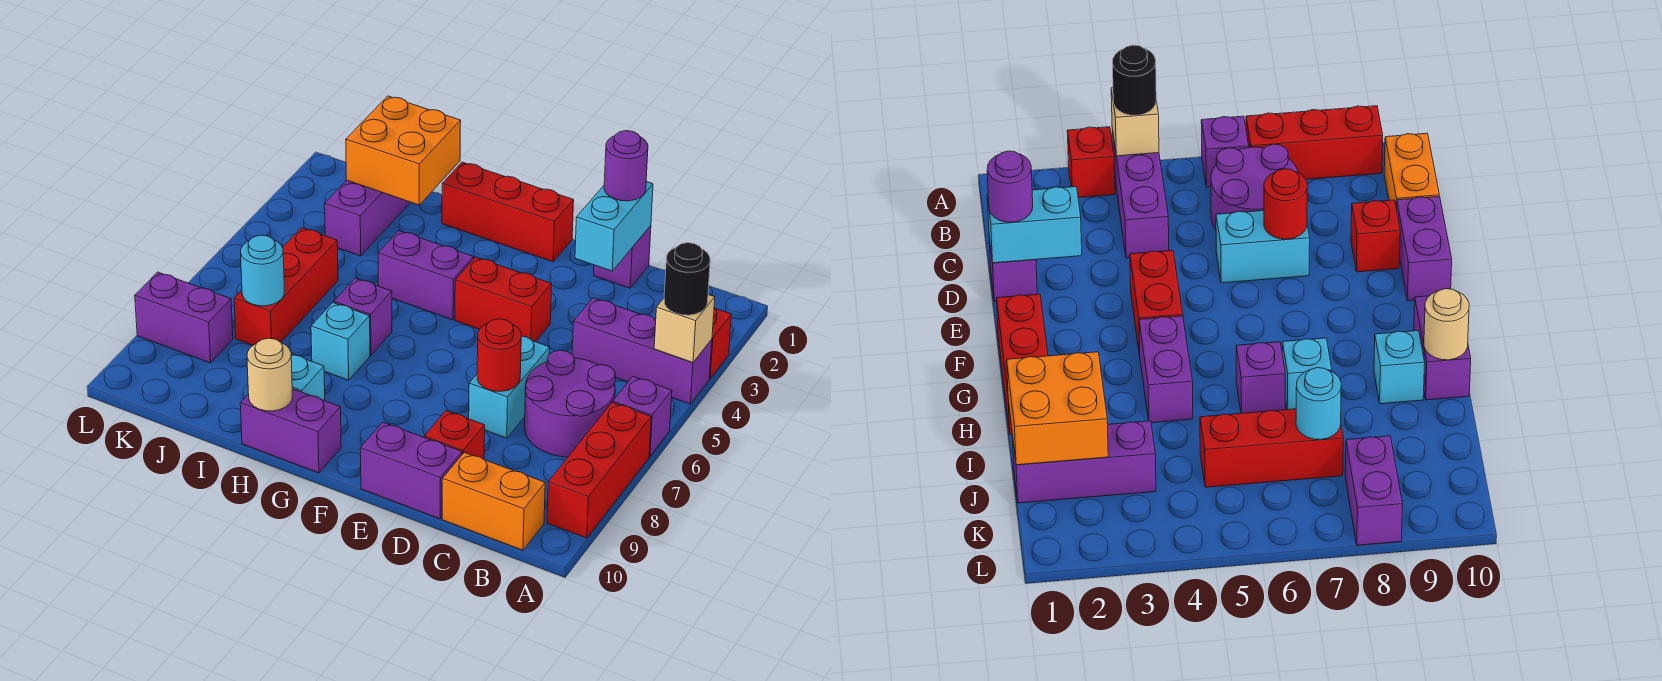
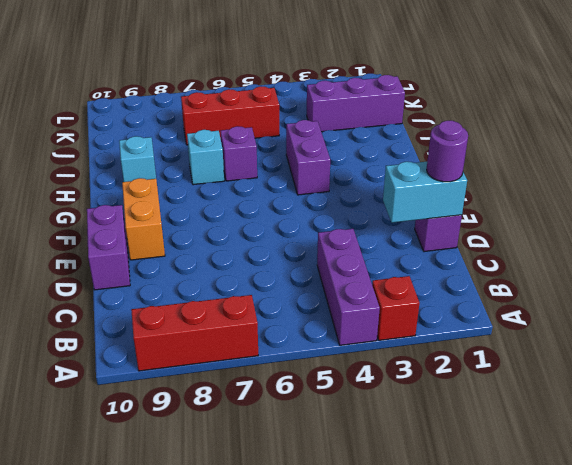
orange brick E9:F9 level 1 -> orange brick B10:C10 level 1
none -> purple brick A6 level 1
none -> purple round brick B6:C7 level 1
none -> cyan brick D6:D7 level 1

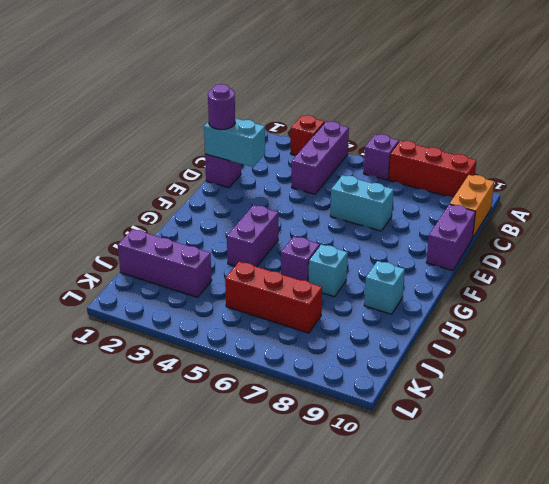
none -> purple round brick B6:C7 level 1
none -> red brick D9 level 1
none -> red brick E4:F4 level 1

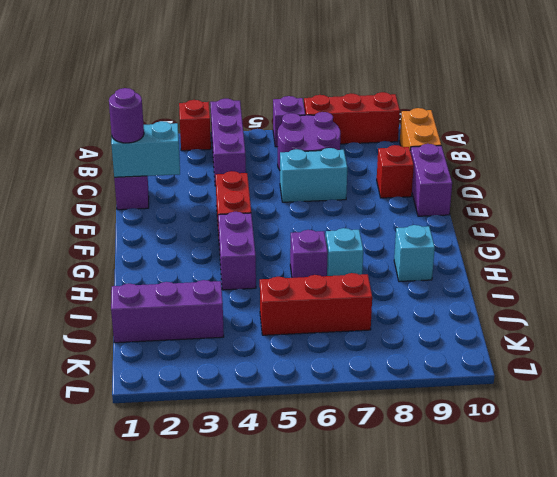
none -> red brick F1:H1 level 1
none -> purple brick G10:H10 level 1
none -> purple brick K8:L8 level 1

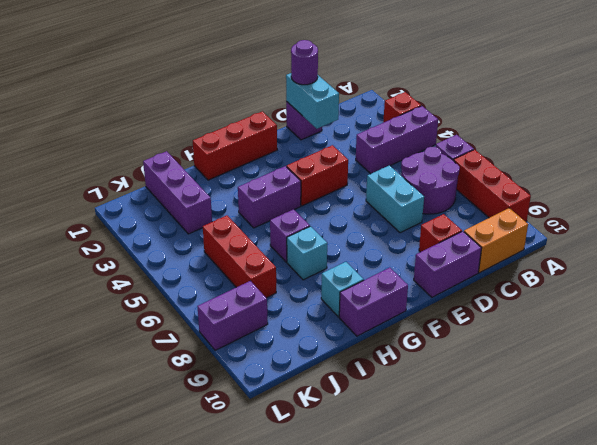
none -> tan brick A4 level 2
none -> red round brick D7 level 2
none -> tan round brick H10 level 2

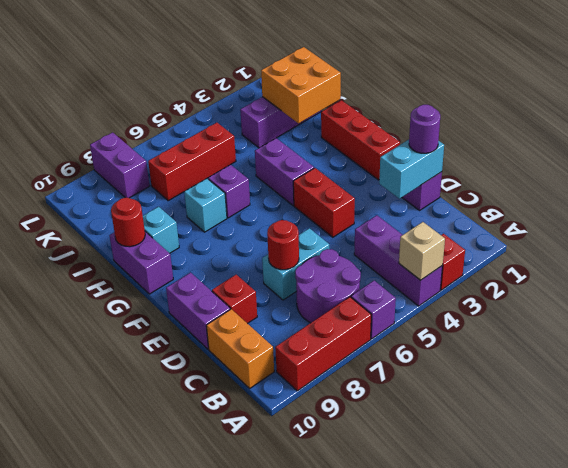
red round brick H10 level 2 -> tan round brick H10 level 2
none -> cyan round brick J7 level 2
none -> black round brick A4 level 3

